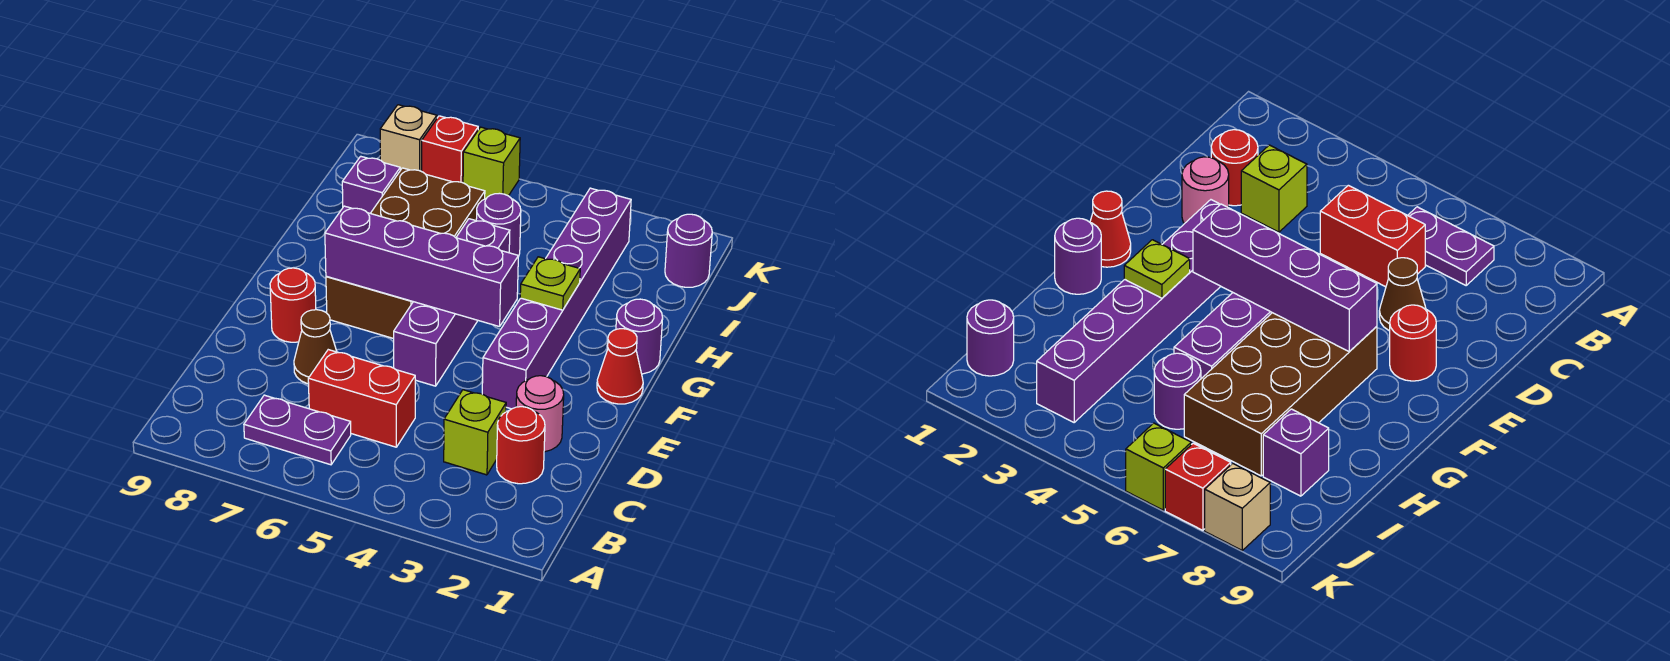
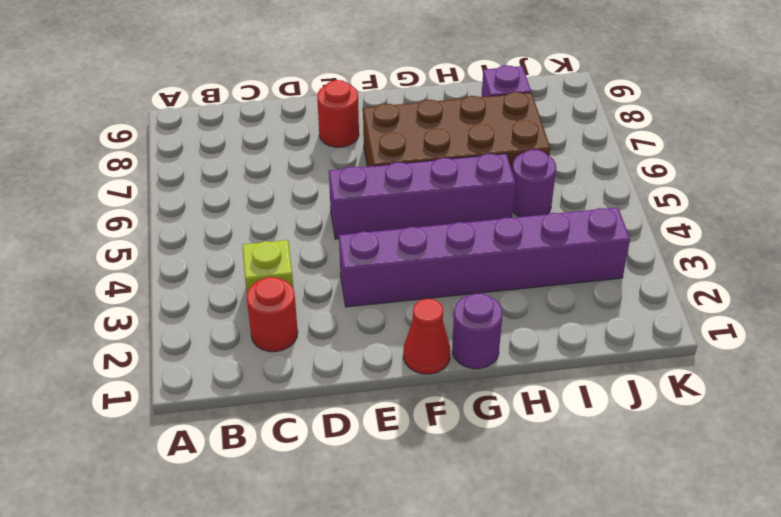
none -> purple plate B6:B7 level 1
none -> red brick C5:C6 level 1
none -> pink round brick D2 level 1

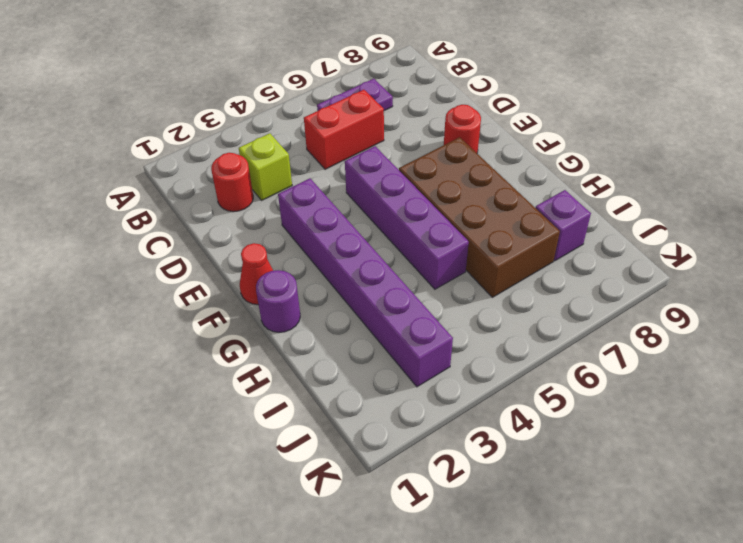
none -> pink round brick D2 level 1
none -> brown cone D7 level 1
none -> purple round brick I5 level 1

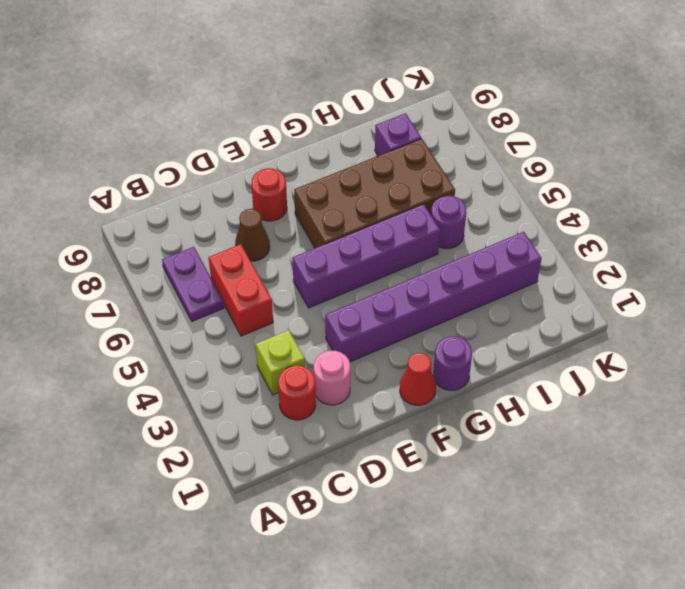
none -> purple round brick J1 level 1
none -> lime brick K6 level 1
none -> red brick K7 level 1

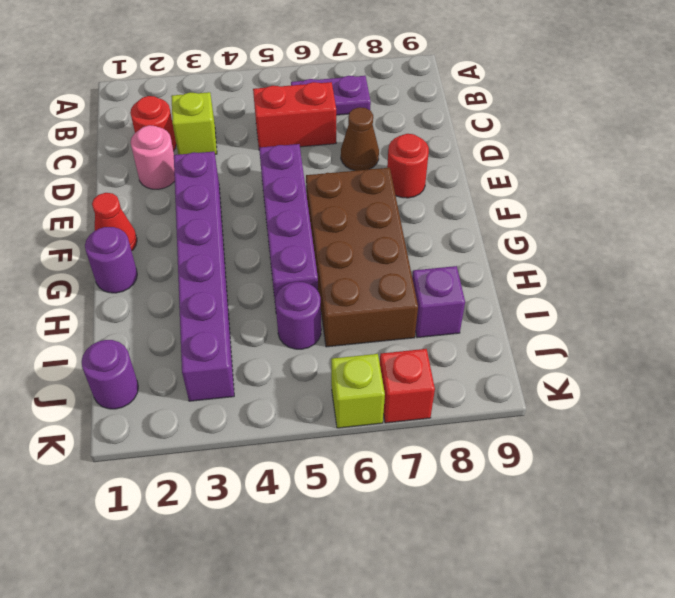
none -> tan brick K8 level 1
none -> purple brick F4:F7 level 2
none -> lime plate G3 level 2

